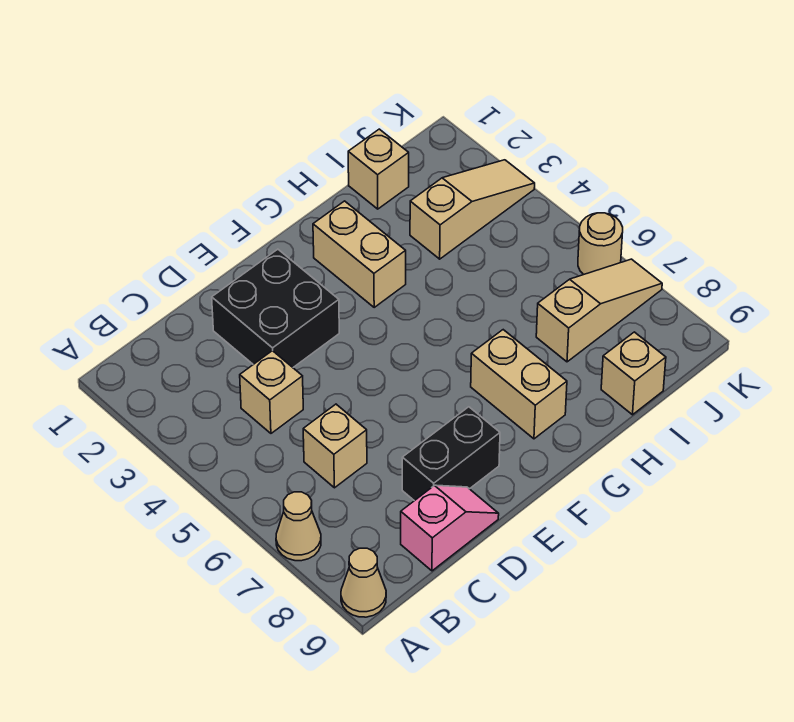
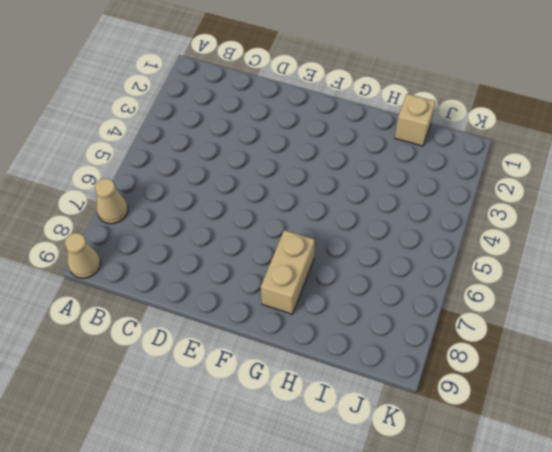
none -> tan brick C4 level 1
none -> tan brick C6 level 1
none -> pink slope C9:D9 level 1 top C

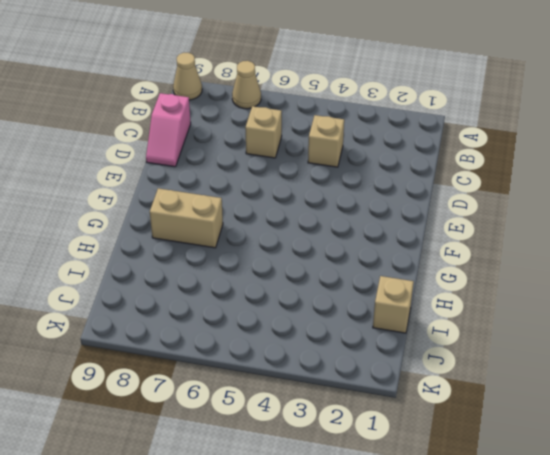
none -> black brick D2:E3 level 1
none -> black brick D8:E8 level 1
none -> tan brick G2:G3 level 1

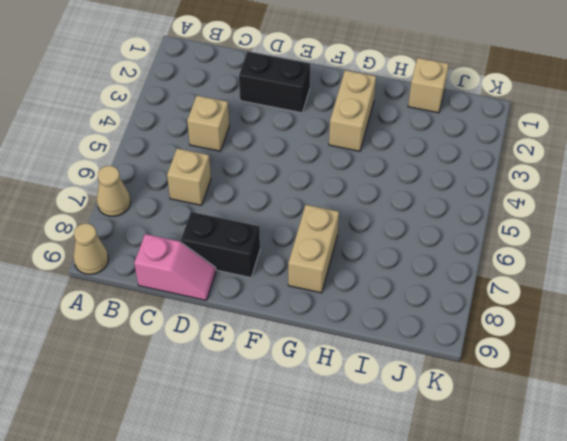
black brick D2:E2 level 1 -> black brick D2:E3 level 1
none -> tan slope I3:K3 level 1 top I
none -> tan slope I7:K7 level 1 top I
none -> tan brick I9 level 1

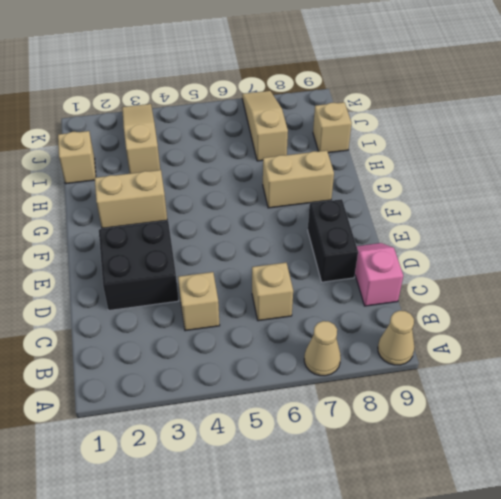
none -> tan round brick K6 level 1

